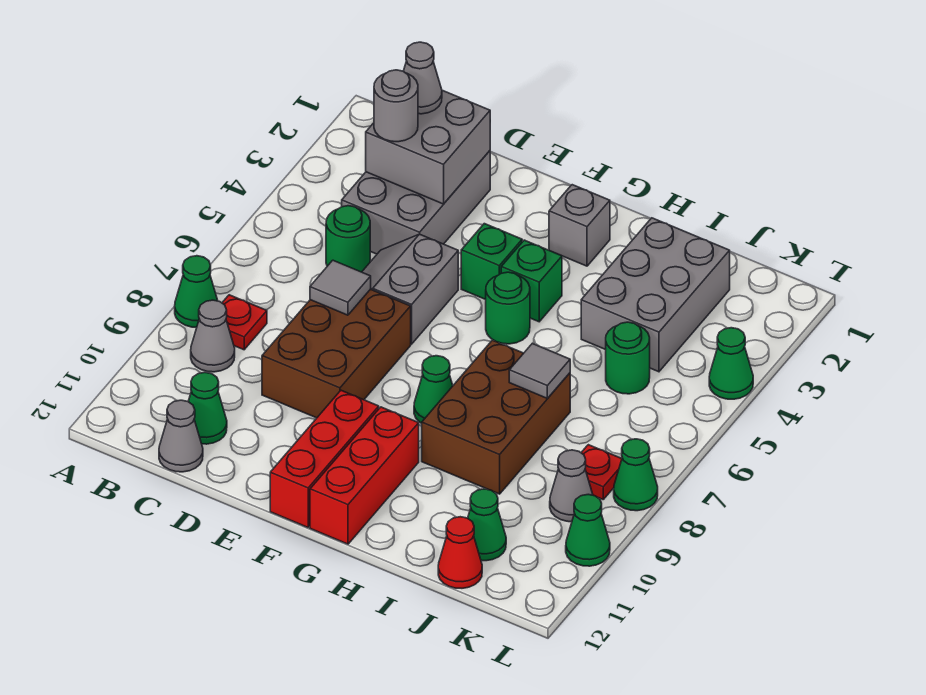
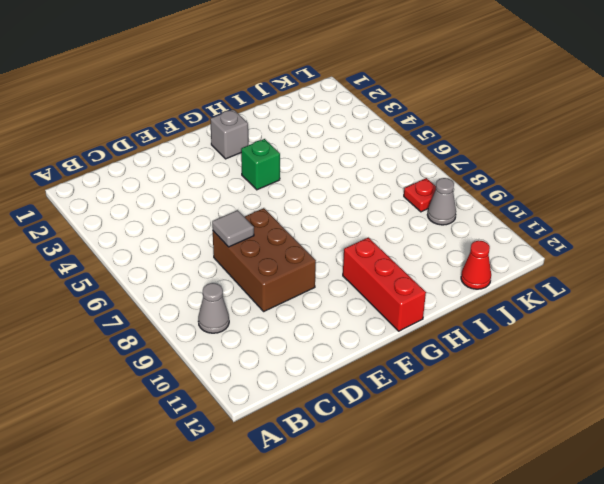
none -> green cone A8 level 1
none -> red plate B8 level 1
none -> grey brick C2:D4 level 1
none -> green round brick C5 level 1

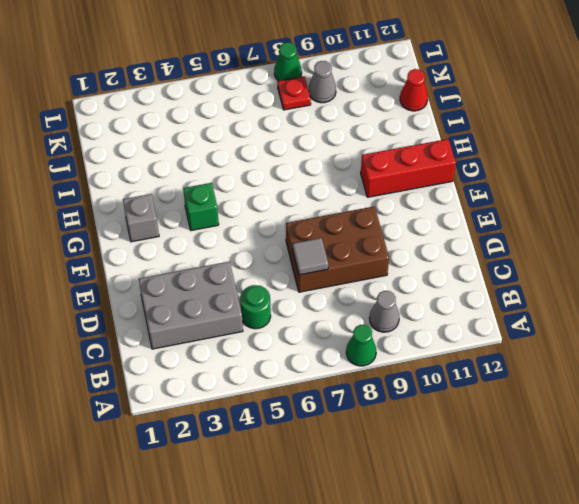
none -> red plate B8 level 1
none -> green cone C11 level 1
none -> grey cone C12 level 1
none -> grey slope D5:E6 level 1 top E

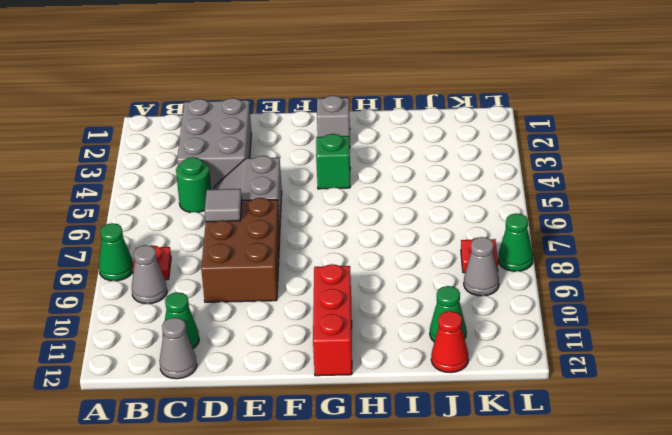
none -> green brick F4 level 1
none -> red brick F10:F12 level 1
none -> green round brick G5 level 1
none -> green cone G8 level 1

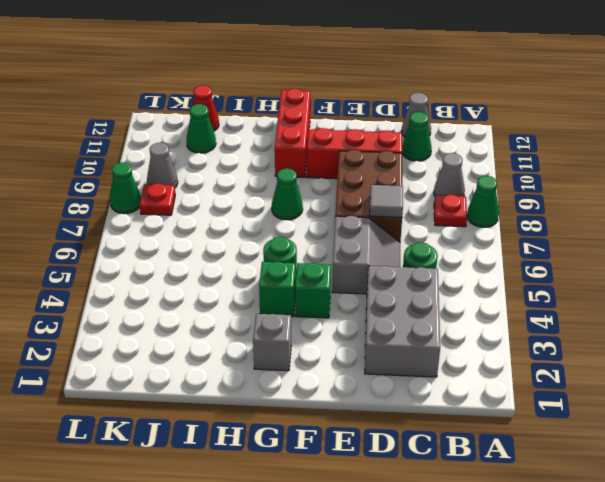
red brick D10:F10 level 1 -> red brick F10:F12 level 1
none -> brown brick H7:I9 level 1
none -> grey brick I2:J4 level 1
none -> green round brick J5 level 1
none -> green cone L4 level 1

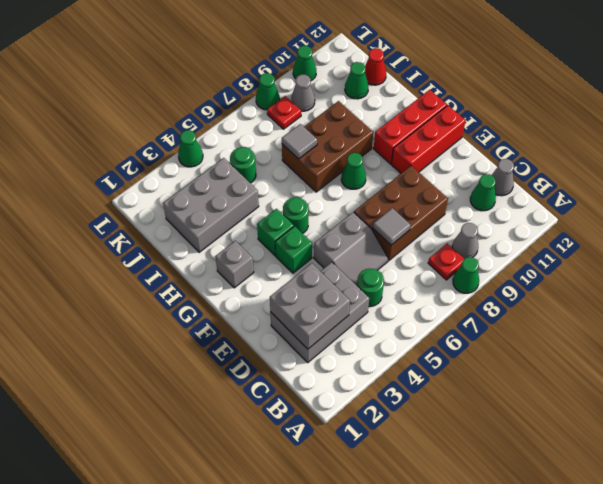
none -> grey cone C2 level 3
none -> grey round brick C3 level 3

